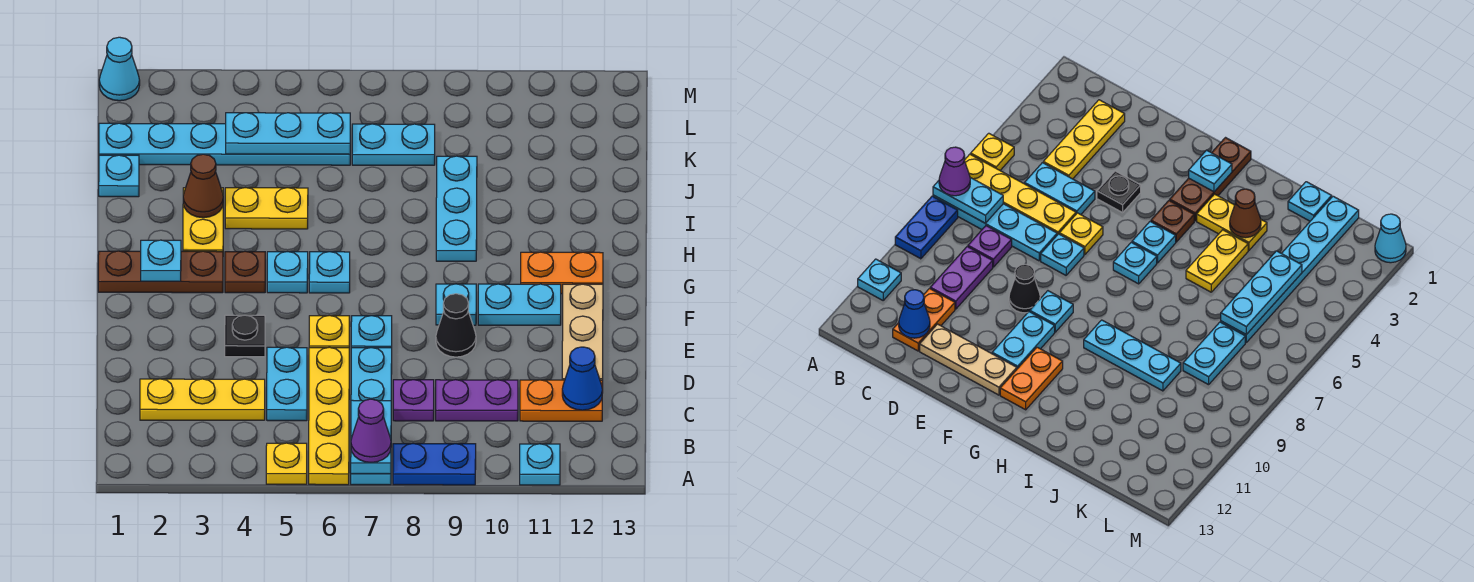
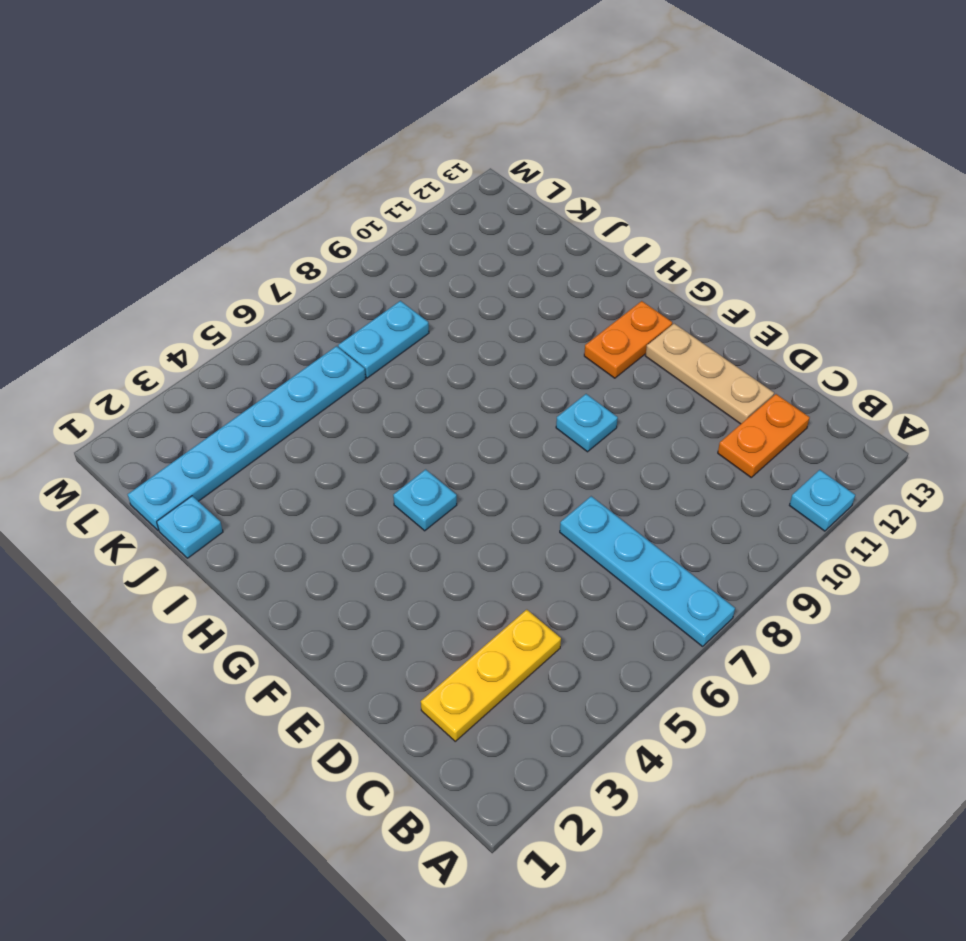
none -> yellow plate A5 level 1
none -> yellow plate A6:D6 level 1
none -> blue plate A8:A9 level 1
none -> cyan plate C5:D5 level 1

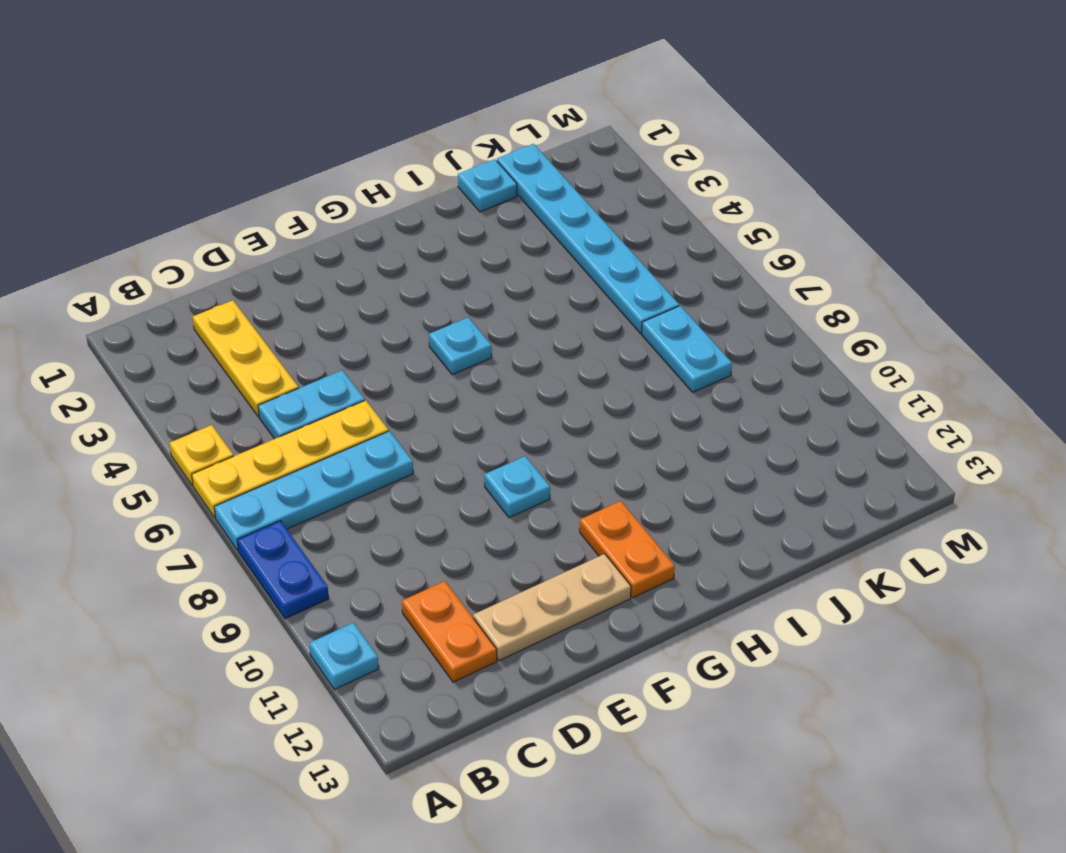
none -> purple plate C8 level 1
none -> purple plate C9:C10 level 1
none -> black plate E4 level 1
none -> yellow plate E6 level 1

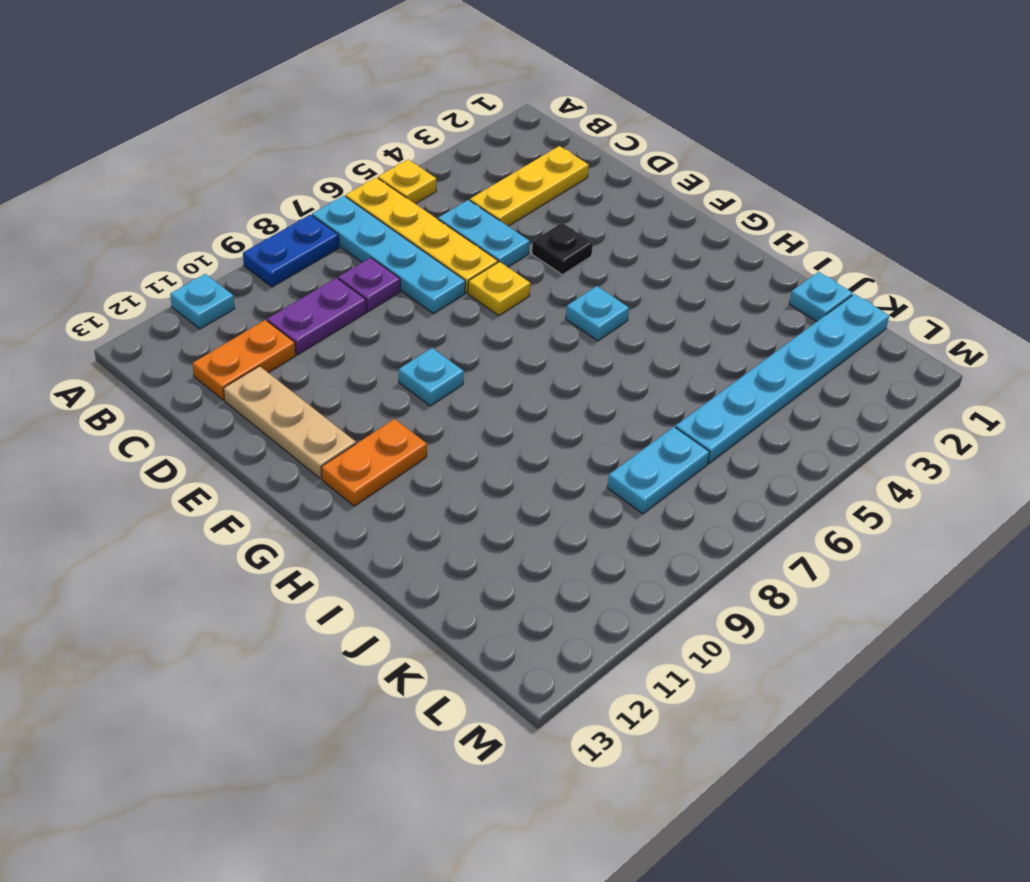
none -> cyan plate E7 level 1
none -> black cone E9 level 1
none -> cyan plate F10:F11 level 1
none -> brown plate G1:G3 level 1

